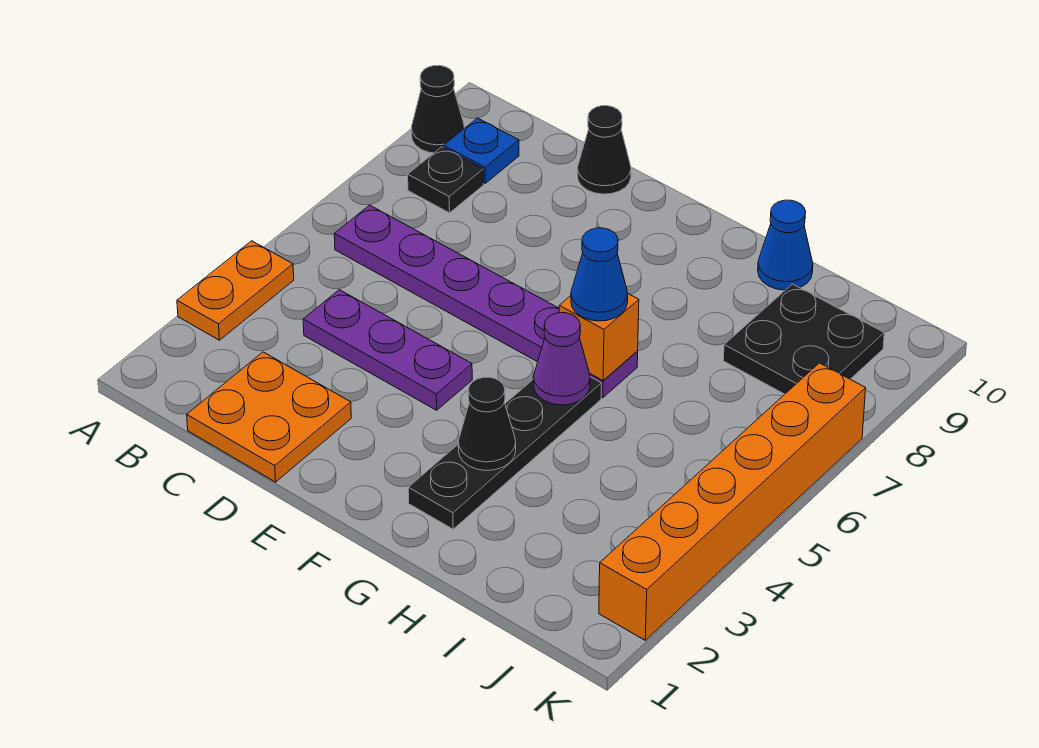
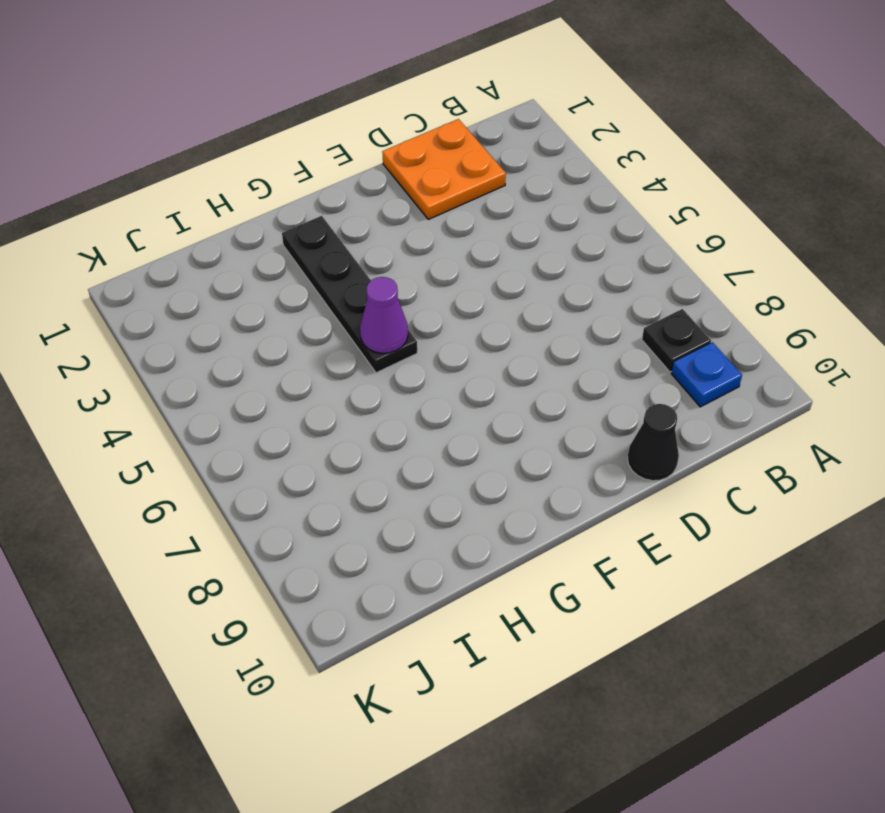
none -> orange plate A3:A4 level 1
none -> black cone A9 level 1
none -> purple plate B6:G6 level 1

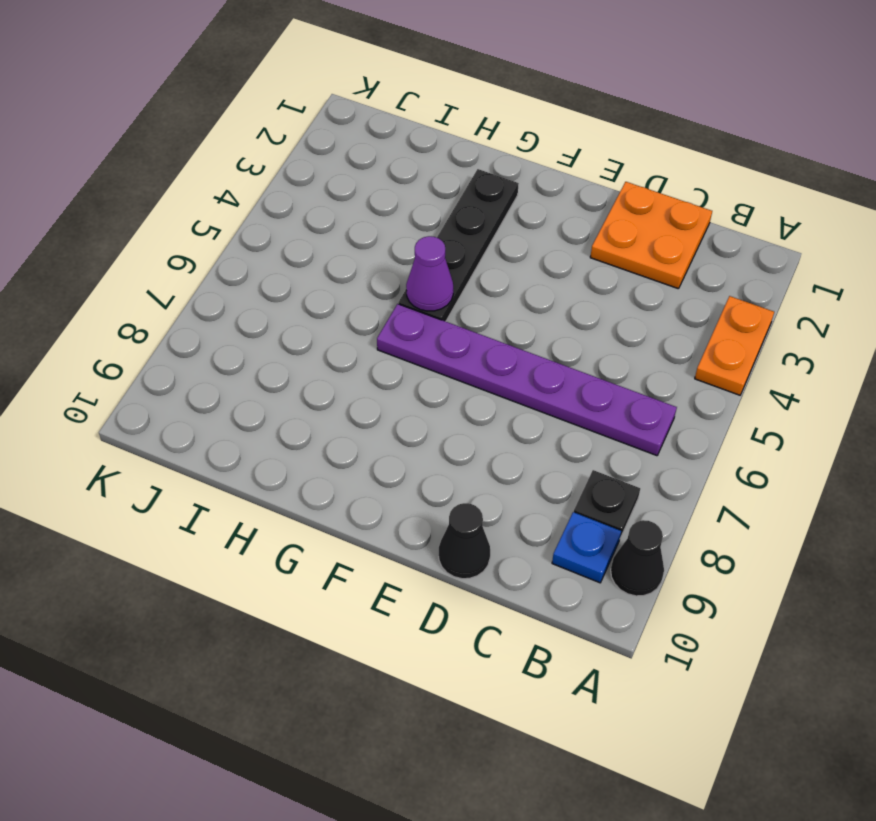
none -> purple plate C4:E4 level 1
none -> blue cone H10 level 1
none -> black plate I8:J9 level 1

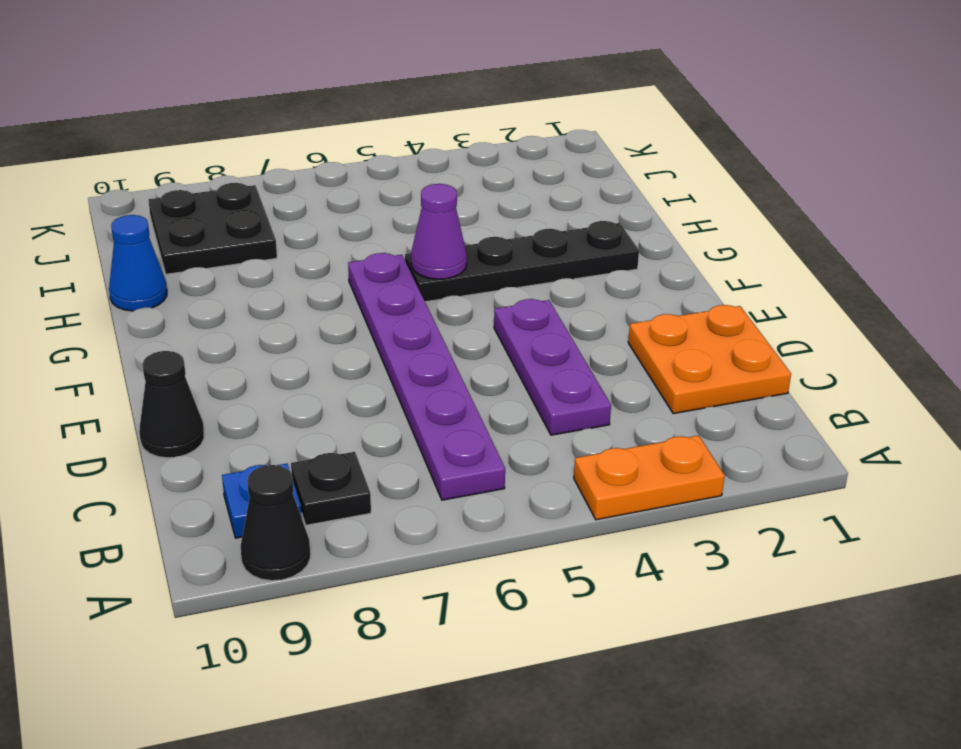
none -> orange brick K2:K7 level 1
none -> black cone G3 level 2
none -> orange brick G6 level 2

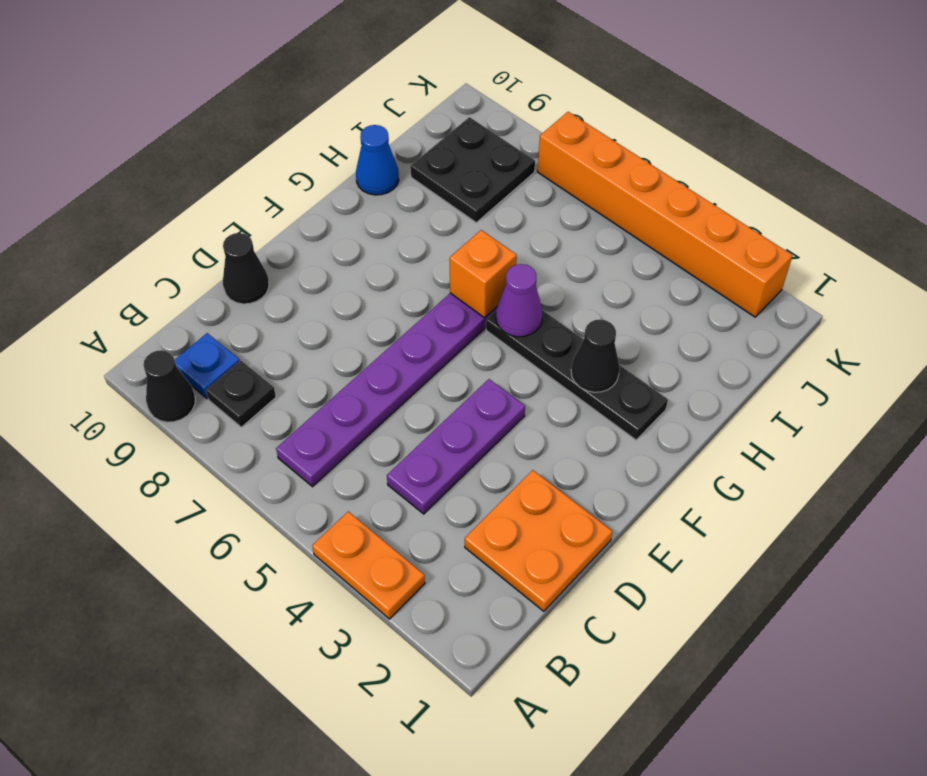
none -> blue cone G6 level 3

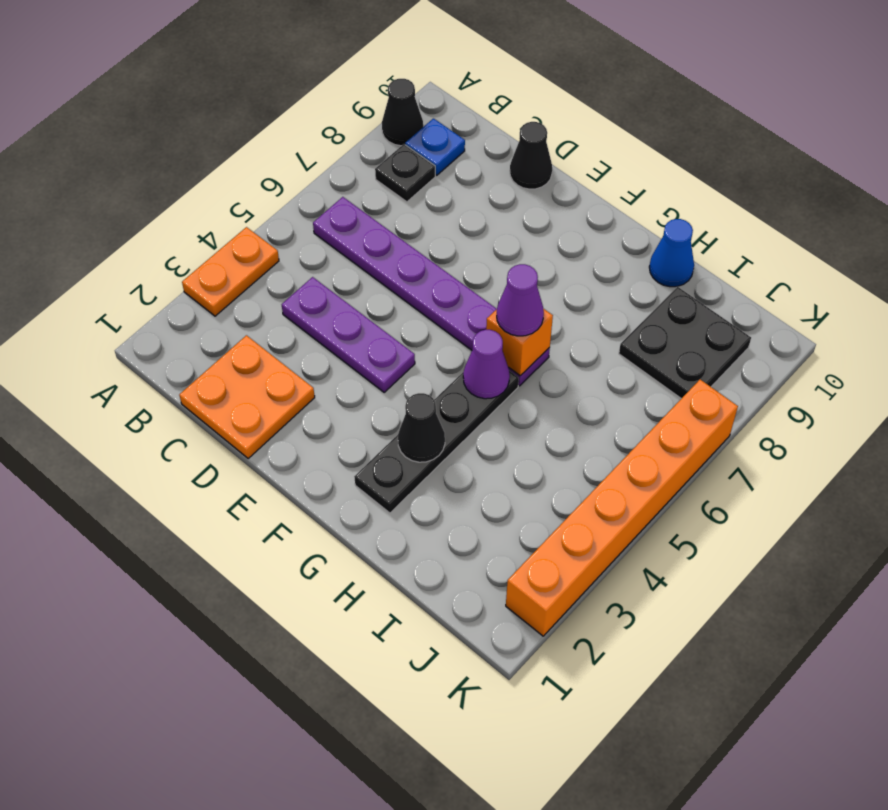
purple cone G6 level 3 -> blue cone G6 level 3

